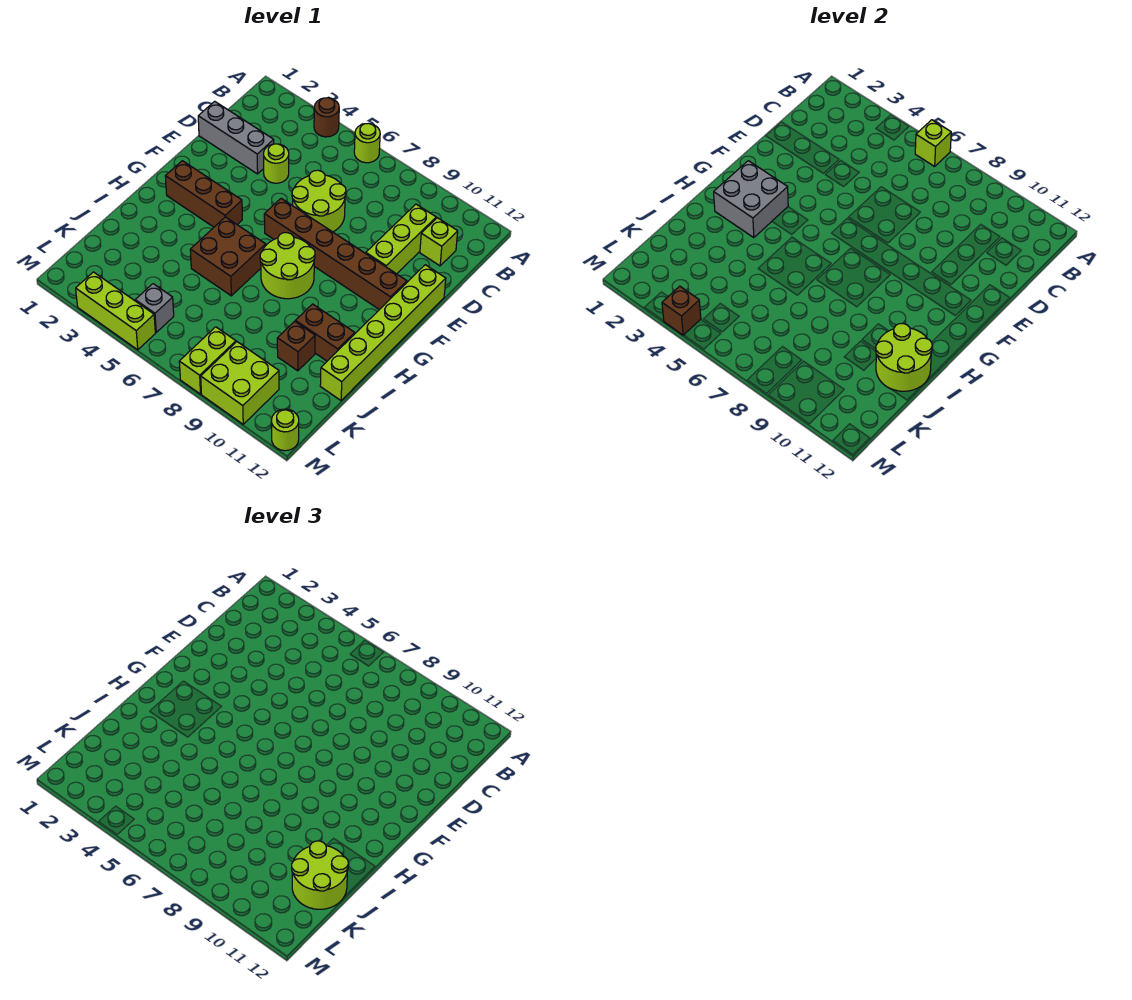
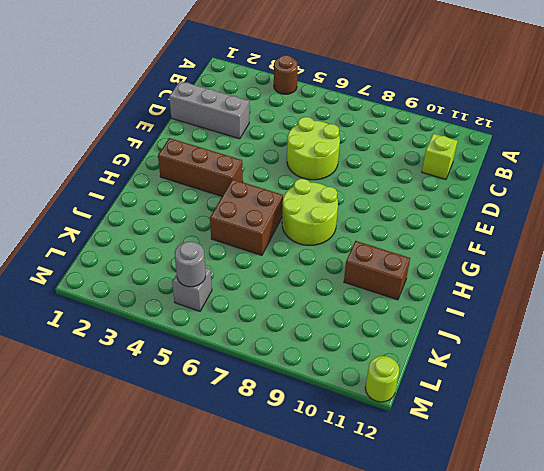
grey round brick L5 level 2 -> none
none -> lime round brick A6 level 1
none -> lime brick C10:E10 level 1
none -> lime round brick D4 level 1

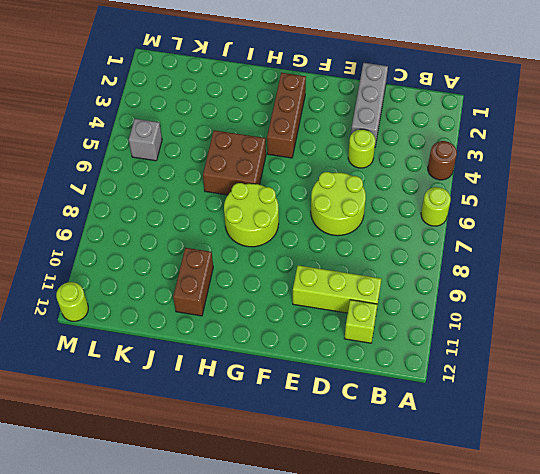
none -> lime brick E12:J12 level 1
none -> brown brick F6:F11 level 1
none -> brown brick J10 level 1

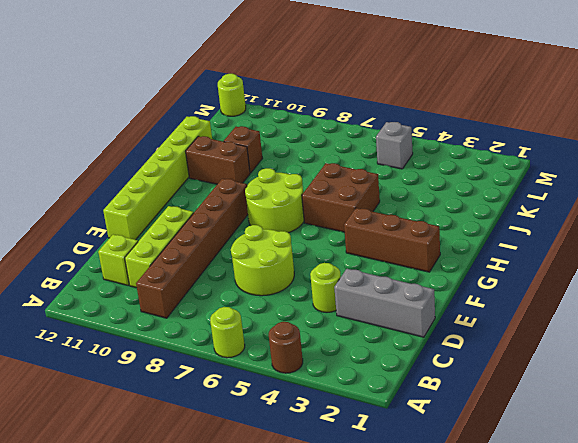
brown brick B9:G9 level 1 -> brown brick F6:F11 level 1
none -> lime brick L8:M8 level 1
none -> lime brick L9:M10 level 1
none -> lime brick M3:M5 level 1

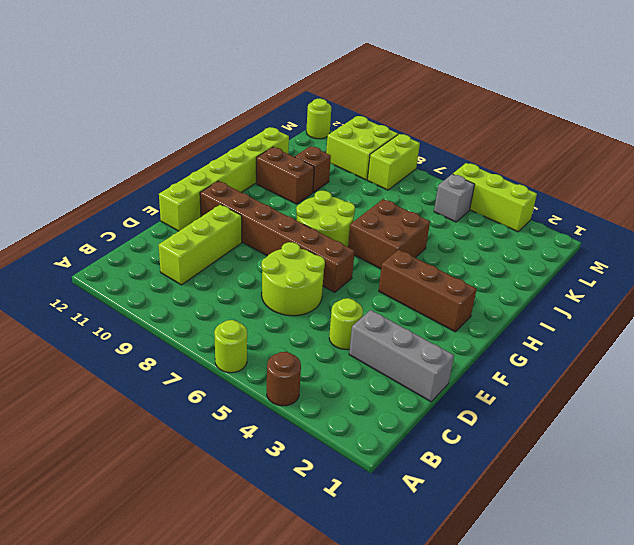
none -> lime brick C11 level 1
none -> lime brick A6 level 2
none -> grey brick G2:H3 level 2

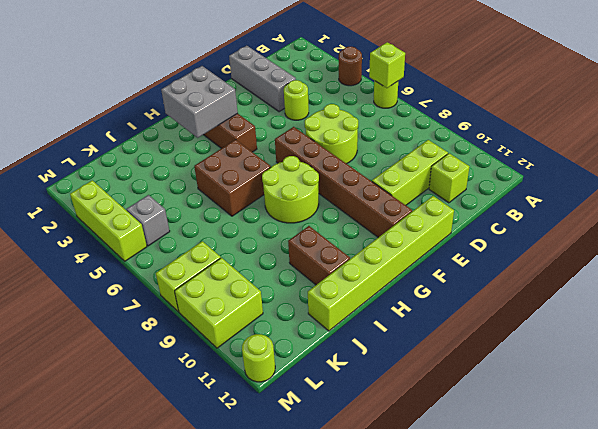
none -> brown brick J10 level 1
none -> lime round brick I11:J12 level 2
none -> brown brick M4 level 2

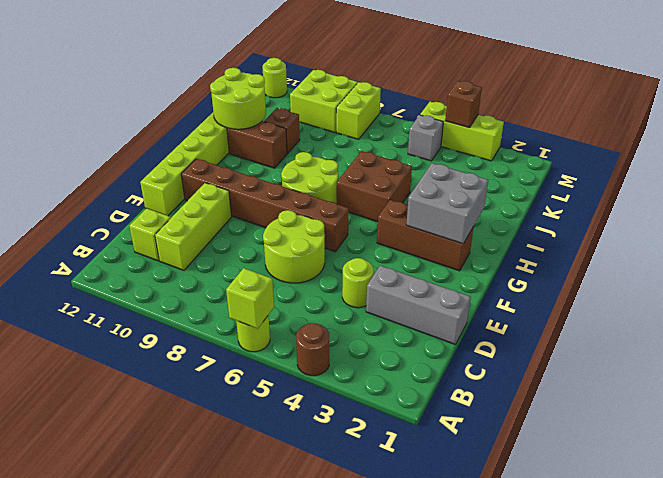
none -> lime round brick J11:K12 level 3

